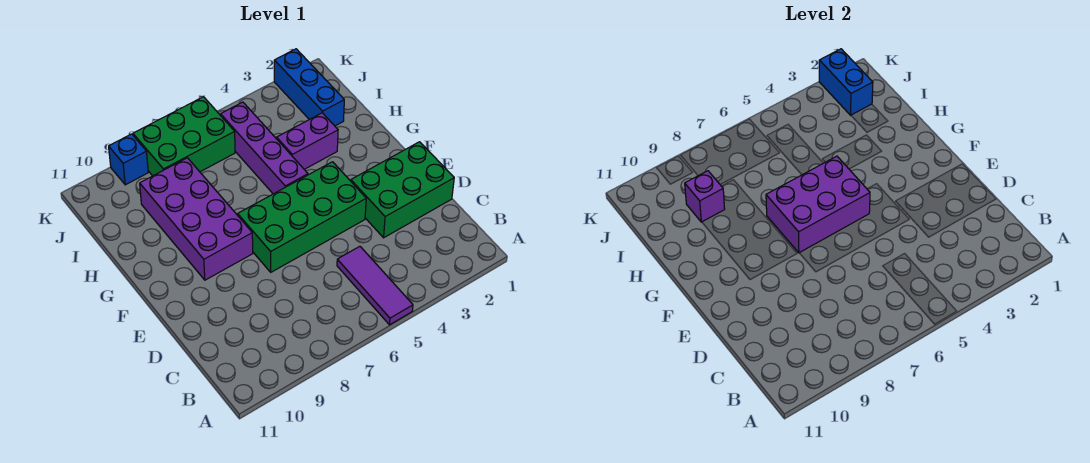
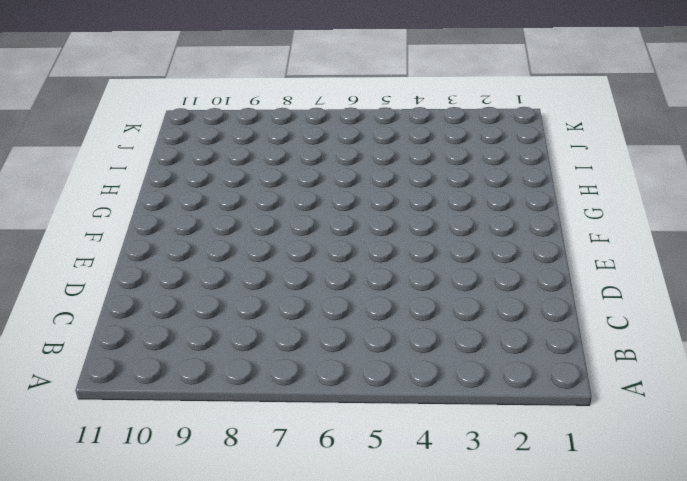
none -> purple tile A5:C5 level 1
none -> green brick D1:E3 level 1
none -> green brick E4:F7 level 1

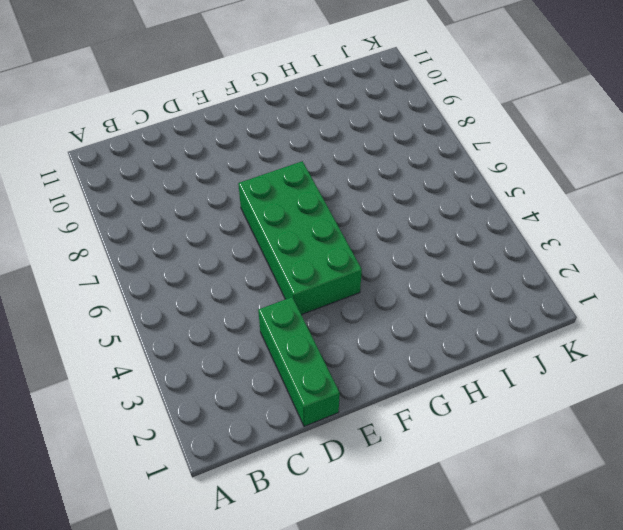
green brick D1:D3 level 1 -> green brick D1:E3 level 1
none -> purple tile A5:C5 level 1
none -> purple brick F8:I9 level 1
none -> purple brick G5:J5 level 1

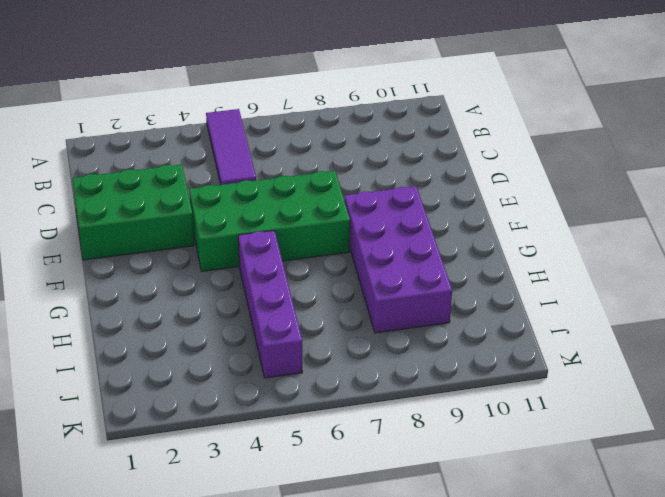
none -> purple brick H3:H4 level 1
none -> blue brick I2:K2 level 1
none -> green brick J6:K8 level 1

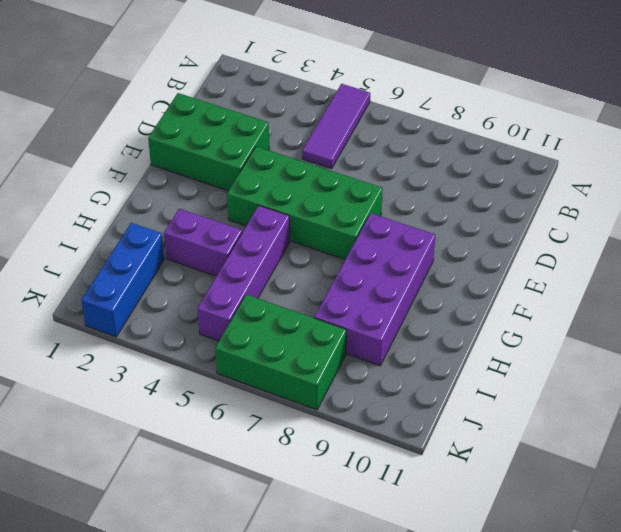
none -> blue brick K9 level 1
none -> purple brick F5:G7 level 2
none -> purple brick I9 level 2

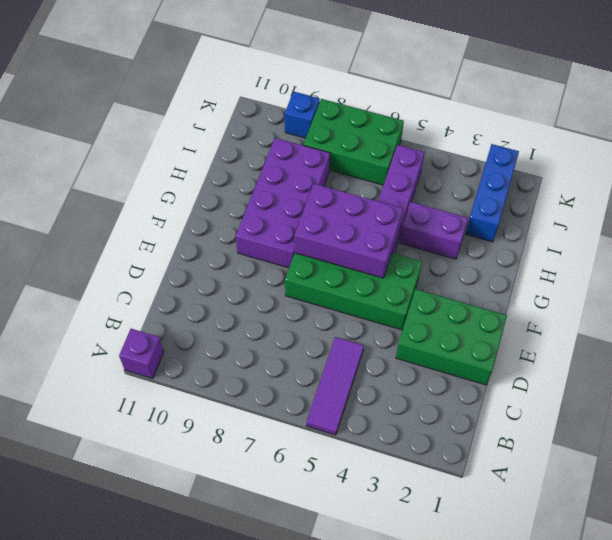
purple brick A11 level 1 -> purple brick I9 level 2
none -> blue brick J2:K2 level 2

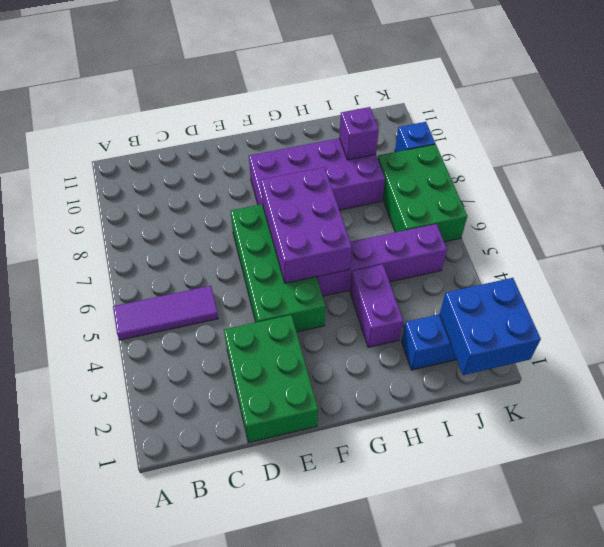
blue brick J1:K2 level 2 -> blue brick J2:K2 level 2

